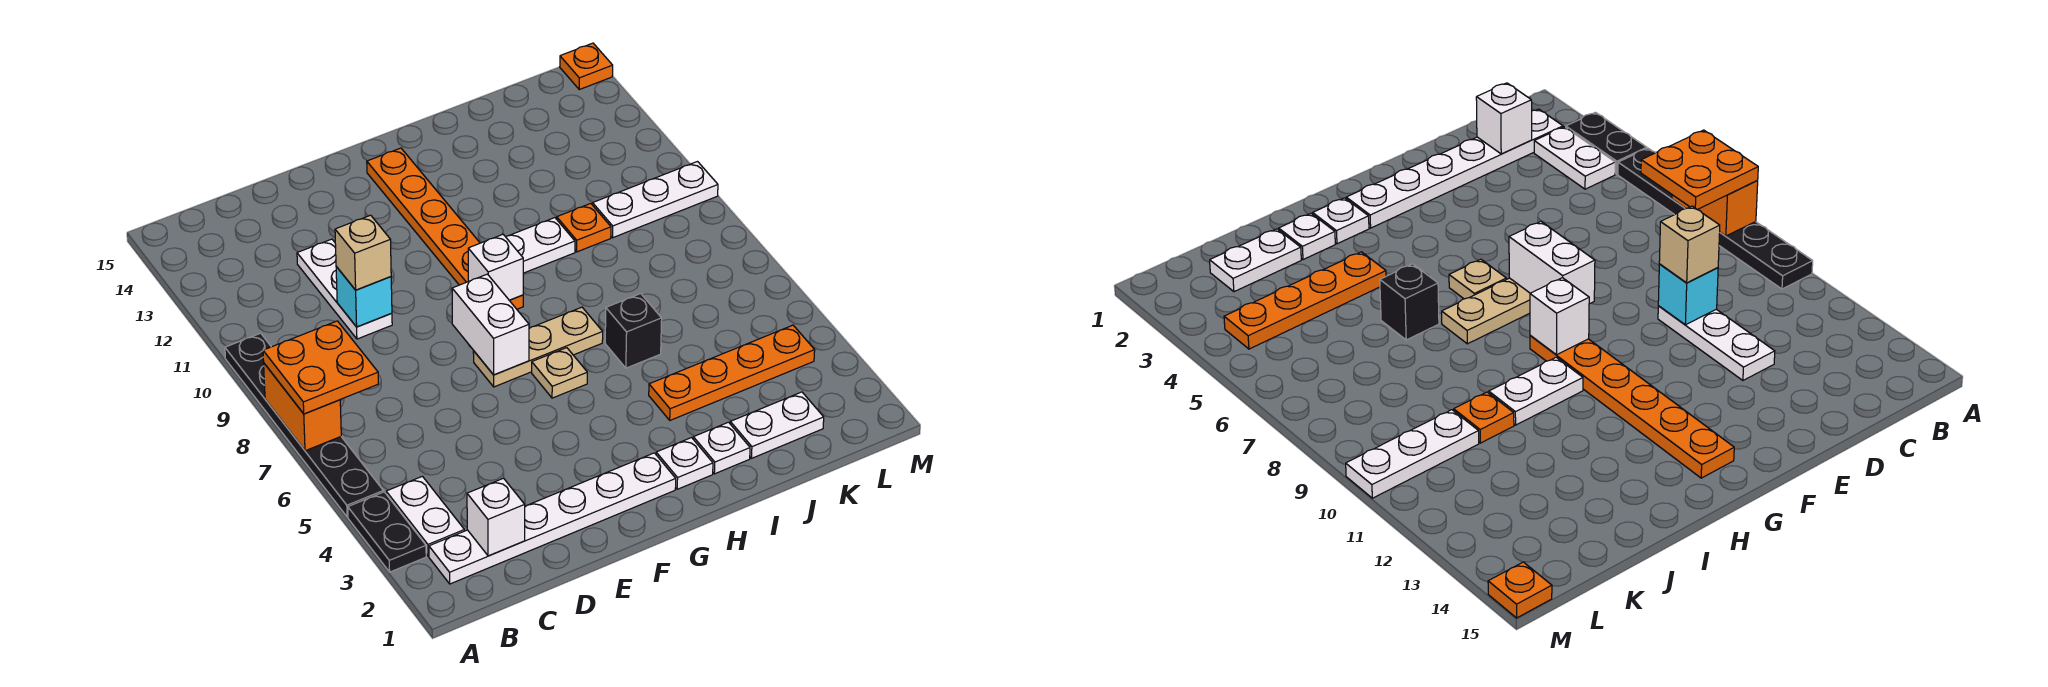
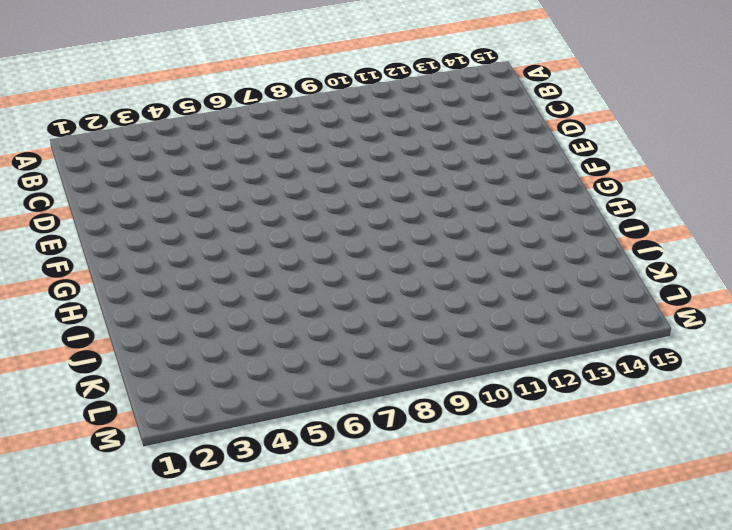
none -> black plate A3:A4 level 1
none -> black plate A5:A10 level 1
none -> white plate B2:G2 level 1

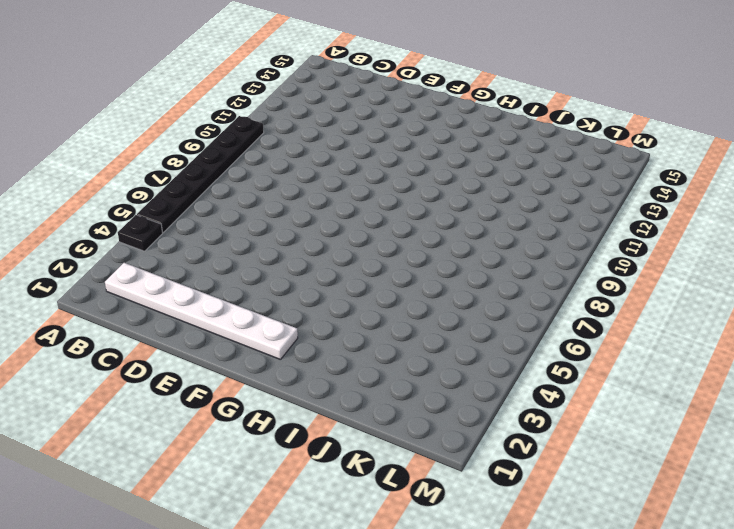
black plate A4 level 1 -> black plate A3:A4 level 1
none -> white plate B3:B4 level 1
none -> white plate D10:D12 level 1
none -> tan plate F7:H7 level 1

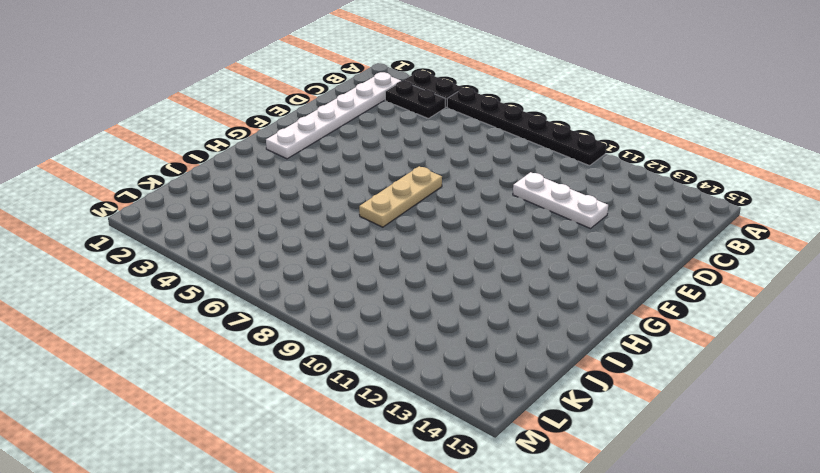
black plate B3:B4 level 1 -> white plate B3:B4 level 1
none -> tan plate G6 level 1
none -> orange plate G9:G14 level 1
none -> white plate H2 level 1

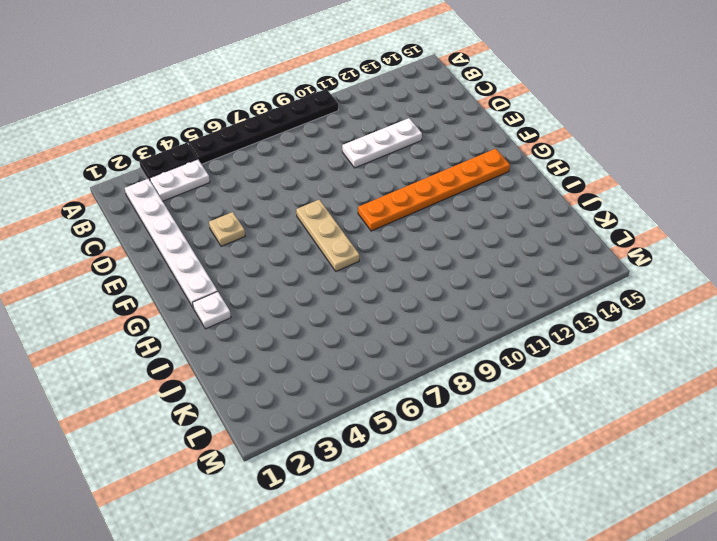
tan plate E4 level 1 -> tan plate G6 level 1
none -> white plate H10:I10 level 1
none -> white plate I2 level 1
none -> orange plate I4:L4 level 1

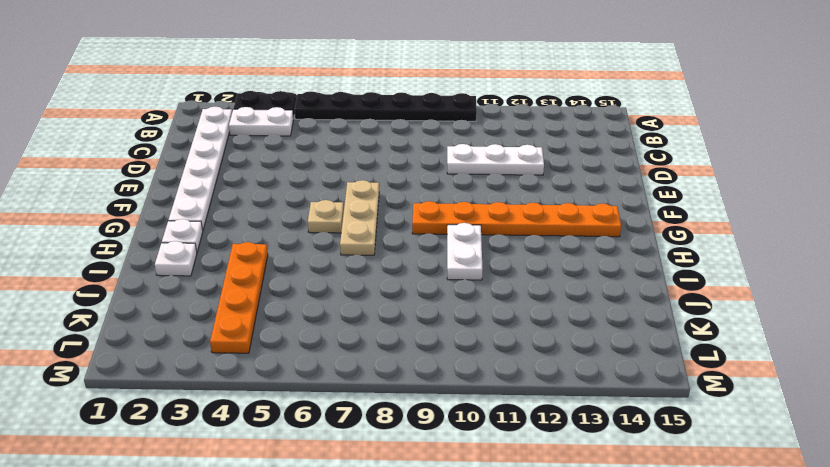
none -> black brick I6 level 1
none -> white plate J2:K2 level 1
none -> orange plate J10 level 1

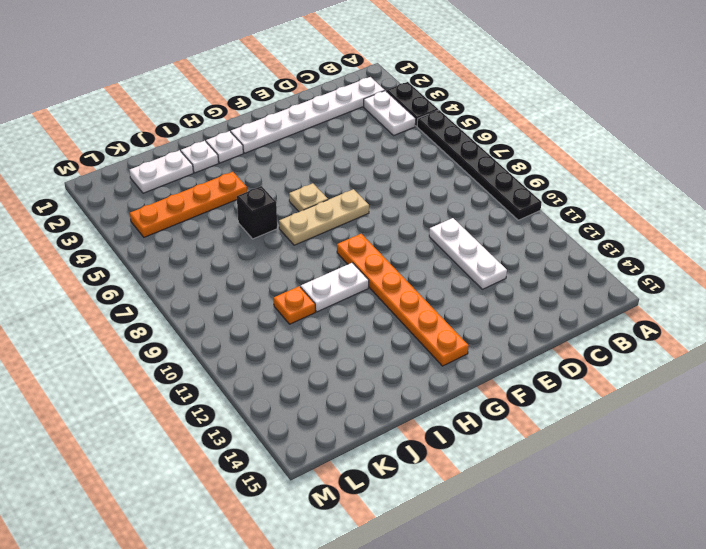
none -> white plate K10:M10 level 1
none -> orange plate M15 level 1
none -> orange brick A7:A8 level 2

